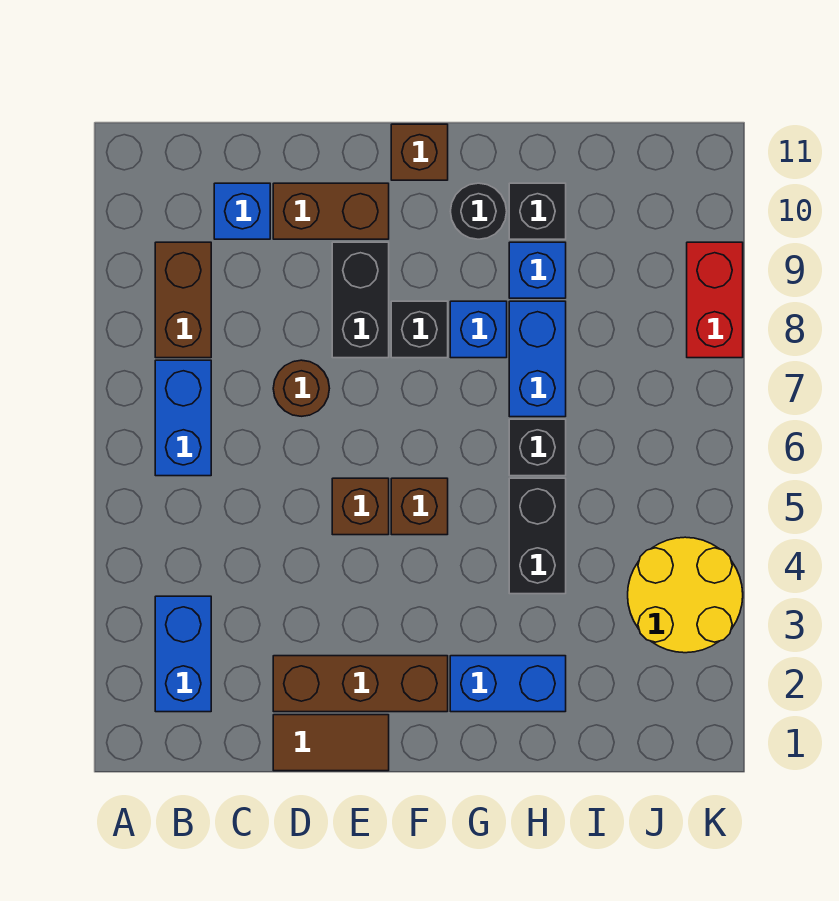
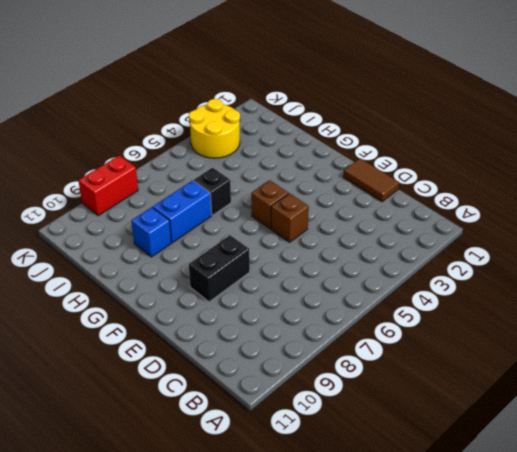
none -> blue brick B2:B3 level 1
none -> blue brick B6:B7 level 1
none -> brown brick B8:B9 level 1

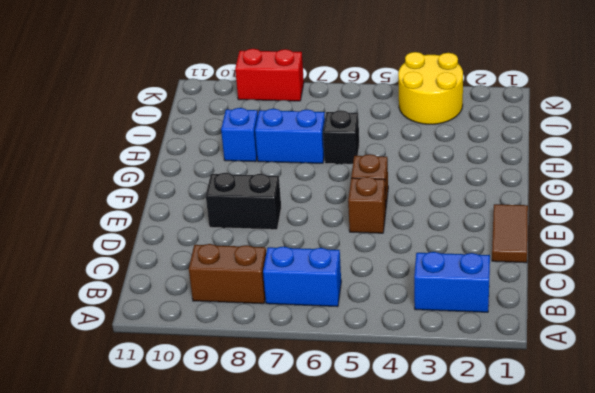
none -> blue brick C10 level 1
none -> brown brick D2:F2 level 1
none -> brown round brick D7 level 1

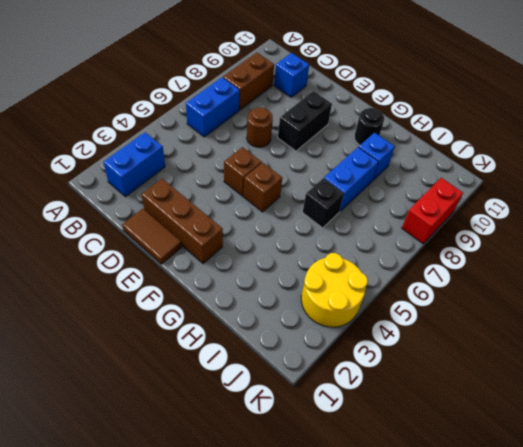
none -> brown brick D10:E10 level 1
none -> black brick F8 level 1
none -> brown brick F11 level 1

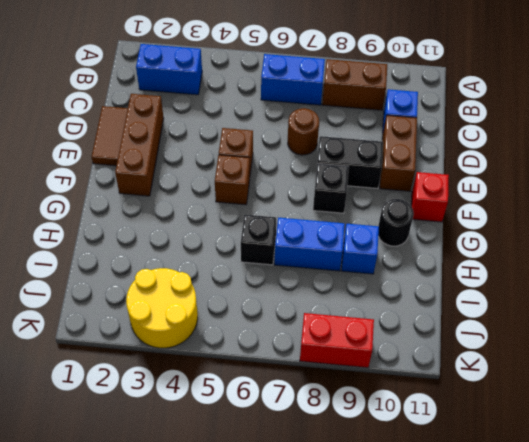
red brick F11 level 1 -> brown brick F11 level 1
none -> blue brick G2:H2 level 1
none -> blue brick G8 level 1
none -> black brick H4:H5 level 1

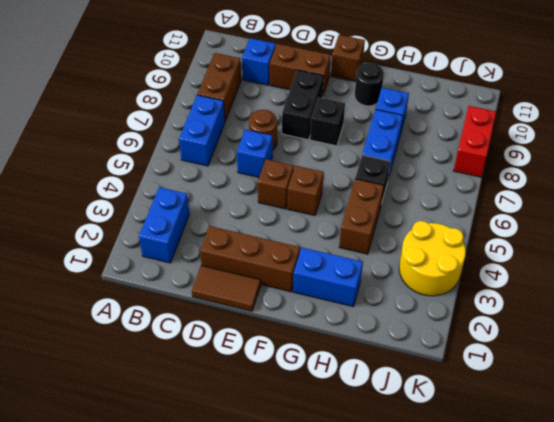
blue brick D6 level 1 -> blue brick G8 level 1
brown brick H4:H5 level 1 -> black brick H4:H5 level 1
none -> black brick H10 level 1

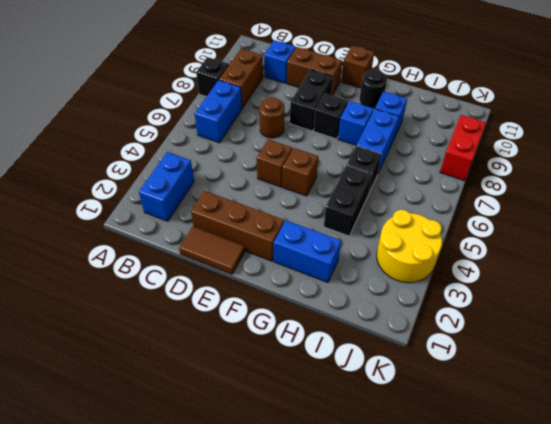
black brick A8 level 1 -> black brick H10 level 1

